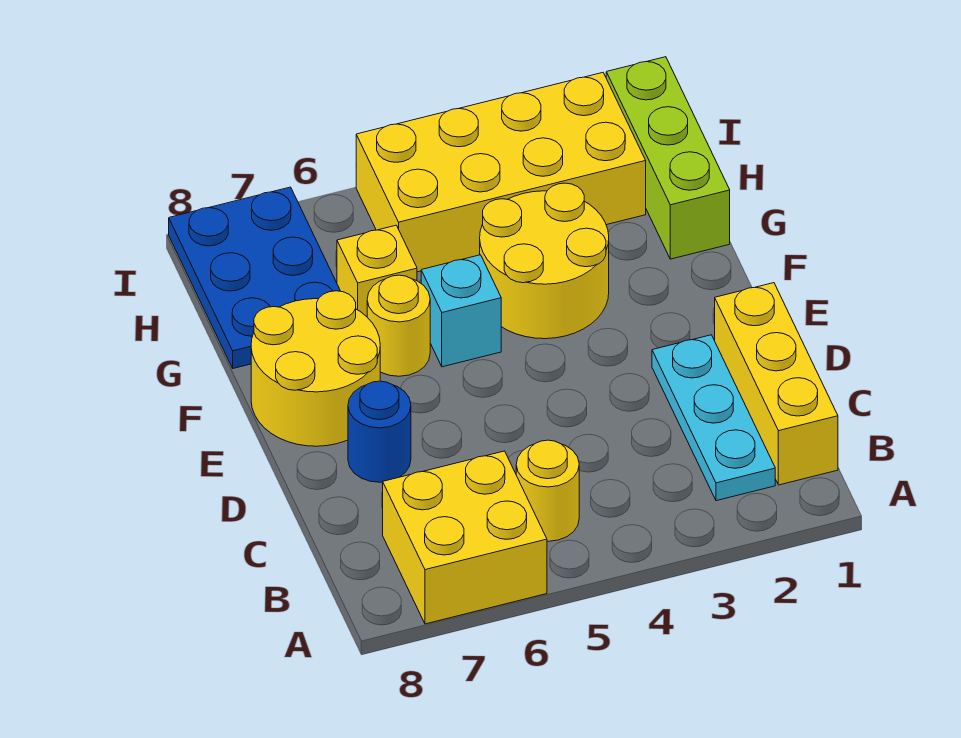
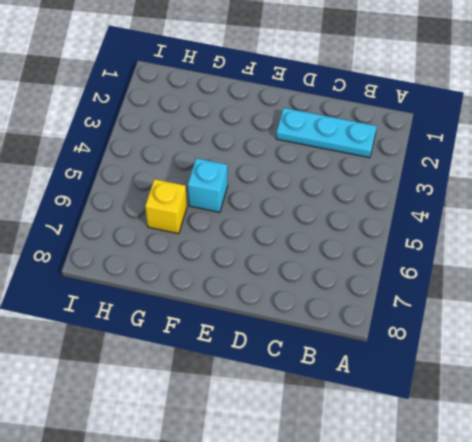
none -> yellow brick A6:B7 level 1
none -> yellow brick B1:D1 level 1
none -> yellow round brick B5 level 1

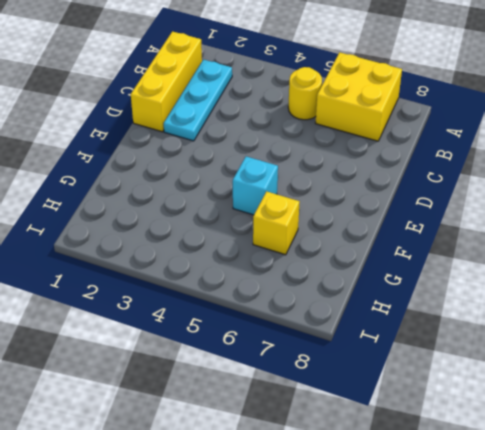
none -> blue round brick D7 level 1
none -> yellow round brick E7:F8 level 1
none -> yellow round brick F3:G4 level 1

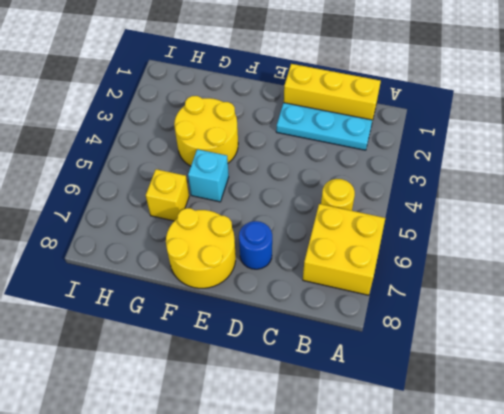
none -> yellow round brick F6 level 1
none -> lime brick G1:I1 level 1
none -> blue plate G7:I8 level 1

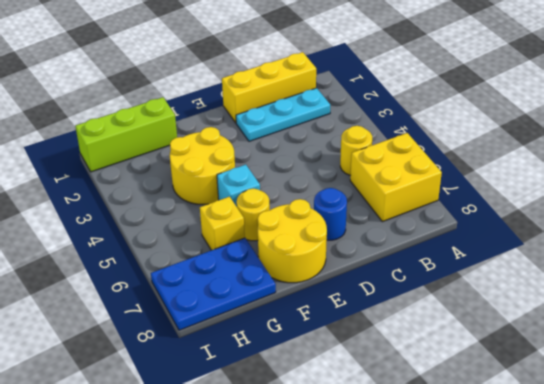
none -> yellow brick H2:I5 level 1

